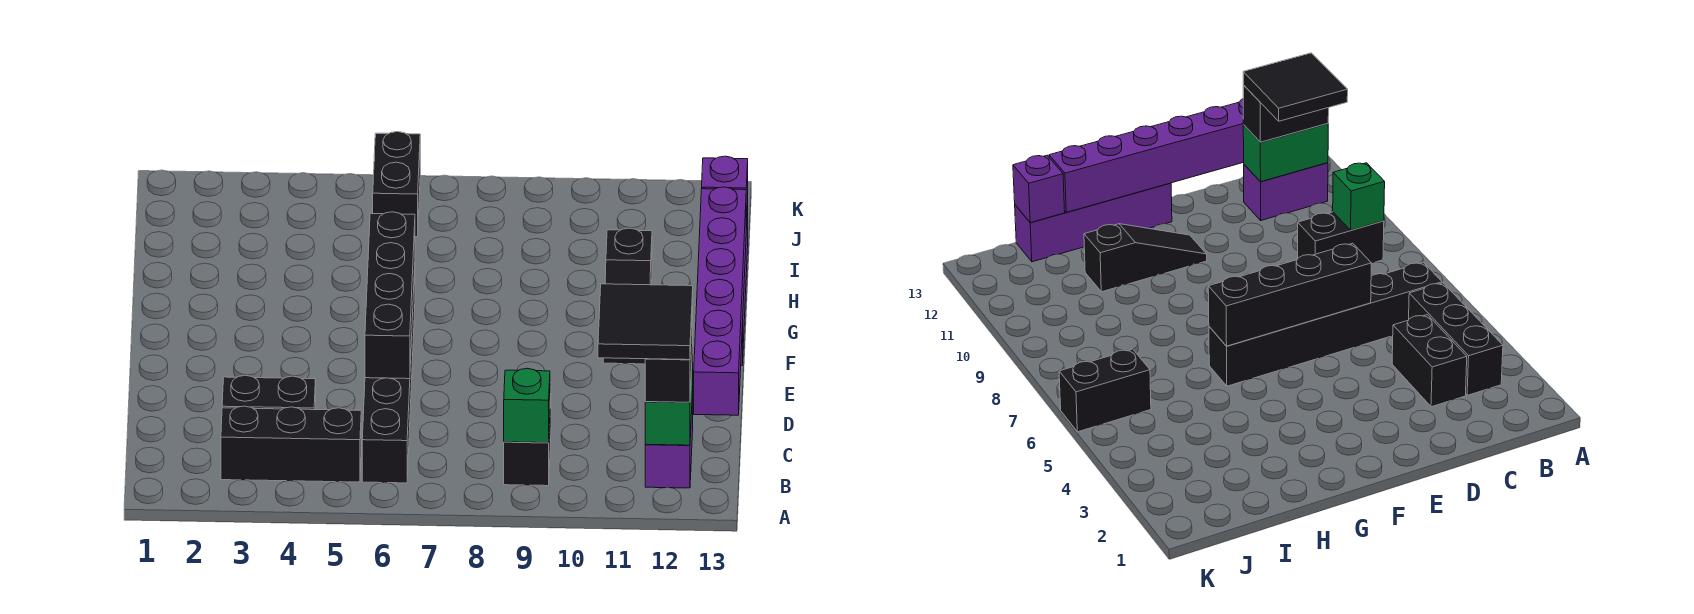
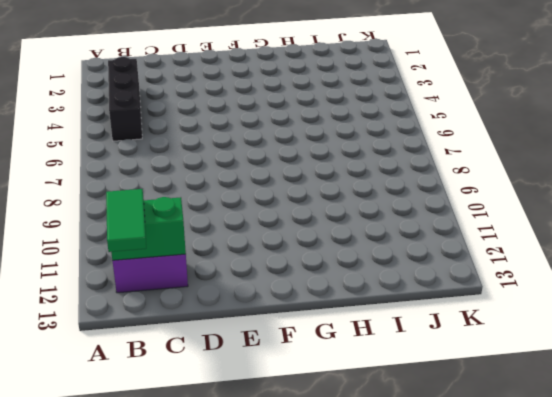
green tile B12:B13 level 3 -> black brick B12:C12 level 3
none -> black brick B6:G6 level 1
none -> black brick B9:C9 level 1
none -> black brick C3:C4 level 1

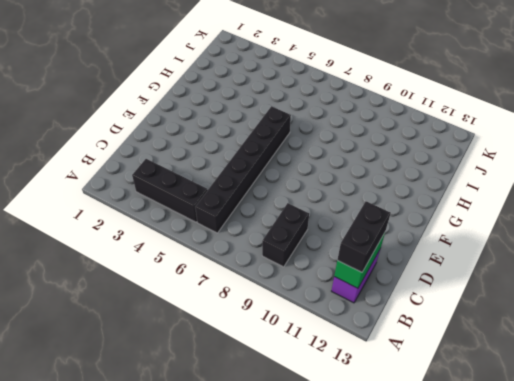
none -> black brick C3:C4 level 1
none -> black slope F11:H11 level 1 top H
none -> purple brick F13:I13 level 1

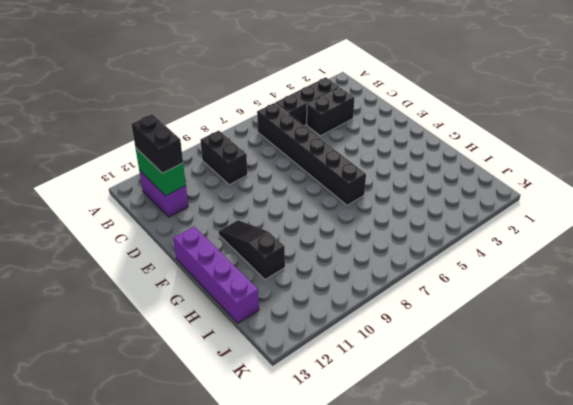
none -> black brick J6:K6 level 1
none -> green brick B9 level 2
none -> purple brick C13:H13 level 2

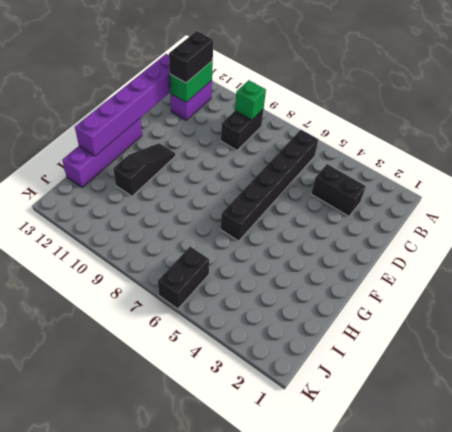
none -> black brick B3:B5 level 1
none -> black brick D6:G6 level 2
none -> purple brick I13 level 2

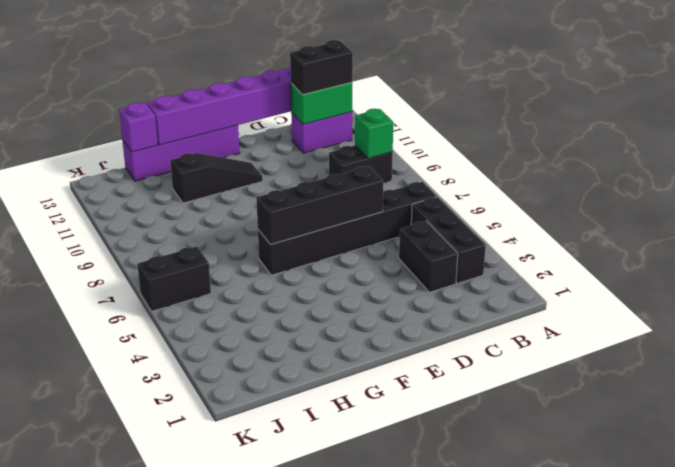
none -> black tile B11:C12 level 4

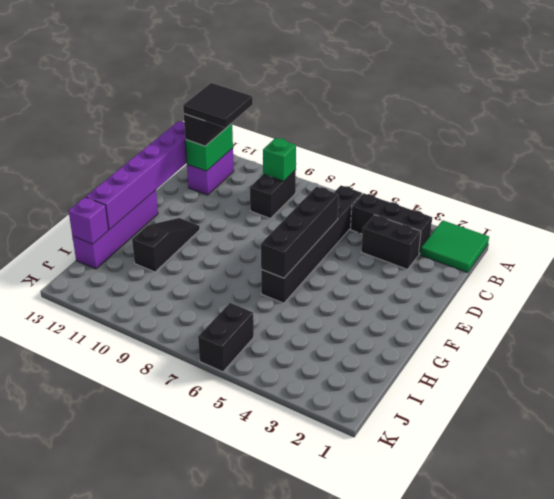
green tile A1:B2 level 1 -> none

